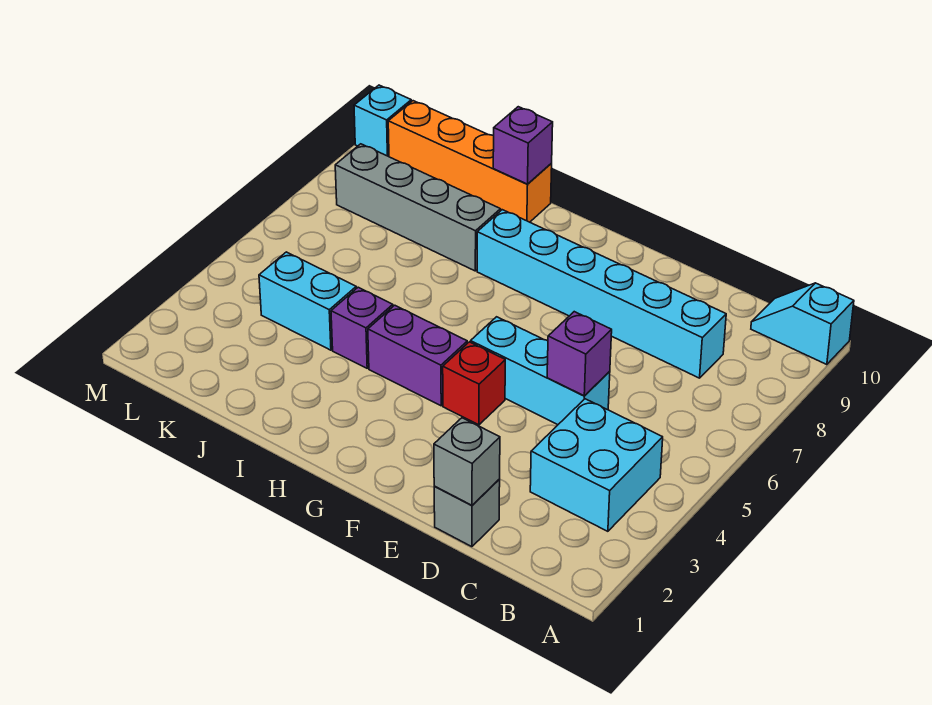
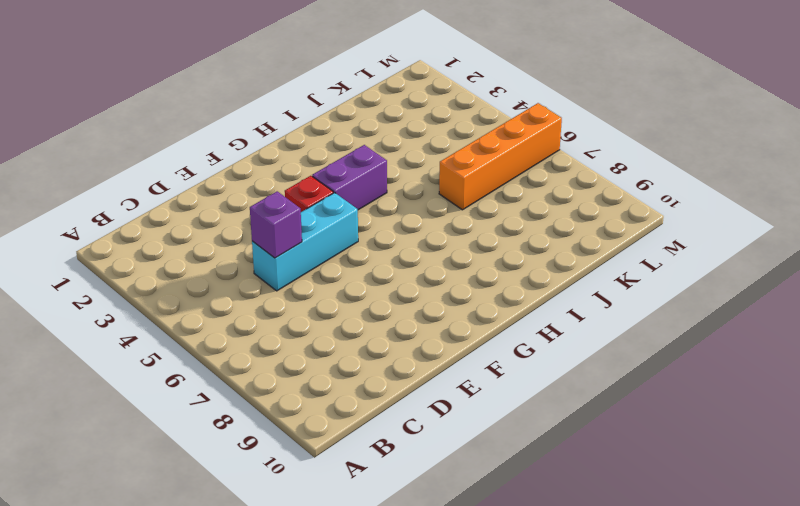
orange brick J6:M6 level 1 -> orange brick I10:L10 level 1
none -> cyan slope A10:B10 level 1 top A
none -> cyan brick B3:C4 level 1
none -> cyan brick C8:H8 level 1

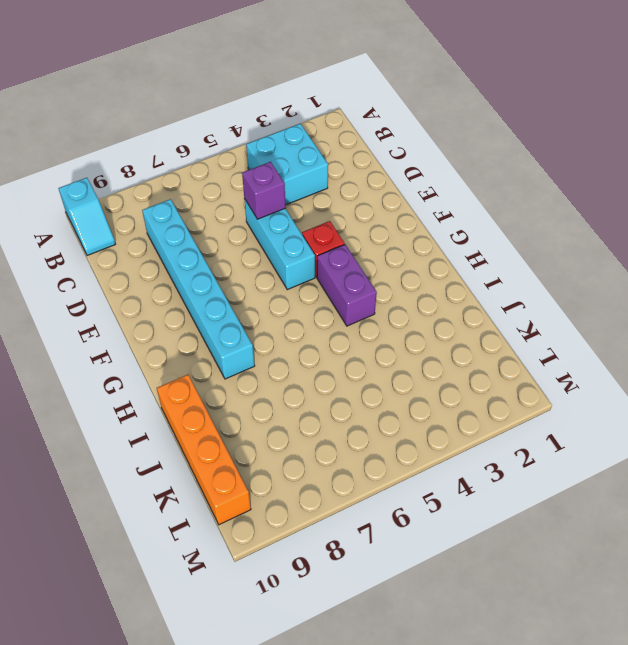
none -> grey brick D1 level 1
none -> purple brick I4 level 1
none -> grey brick I8:L8 level 1

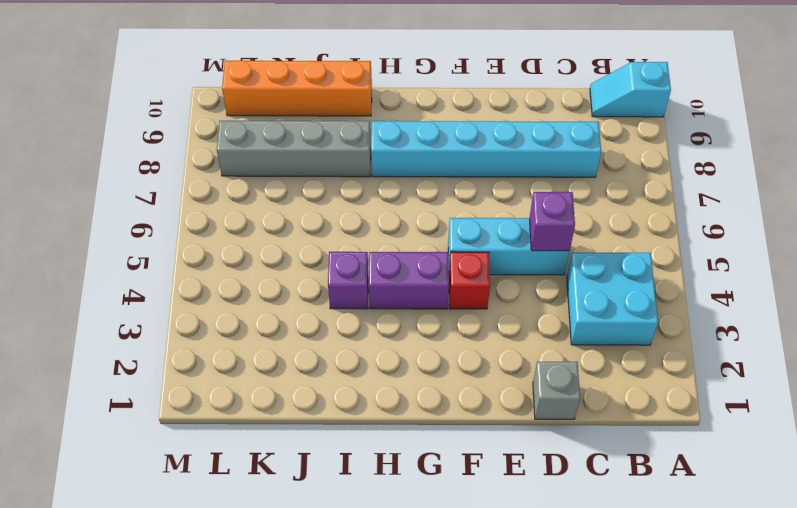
none -> cyan brick J4:K4 level 1
none -> cyan brick M10 level 1
none -> grey brick D1 level 2

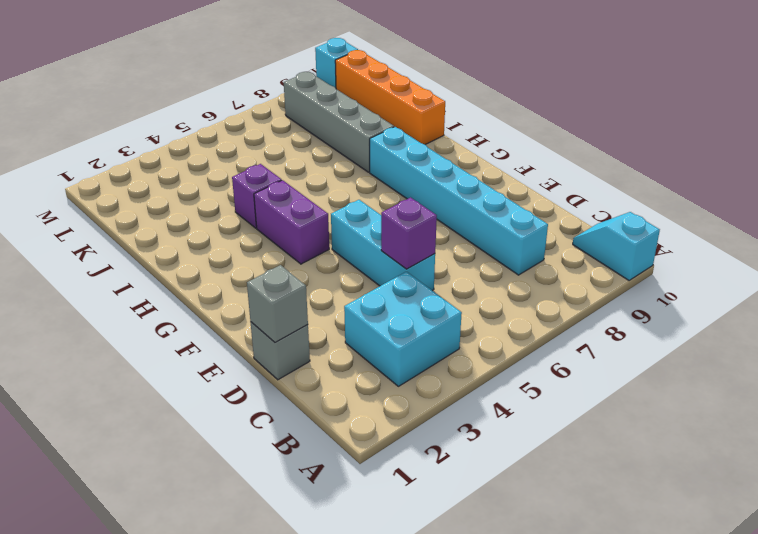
none -> red brick F4 level 1
none -> cyan brick J4:K4 level 1
none -> purple brick I10 level 2

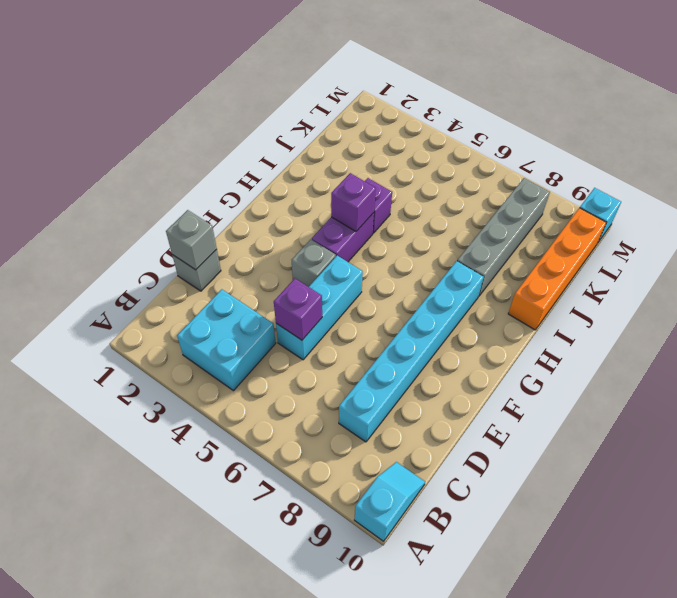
grey brick F4 level 1 -> red brick F4 level 1
purple brick H4 level 2 -> purple brick I10 level 2
none -> cyan brick J4:K4 level 1

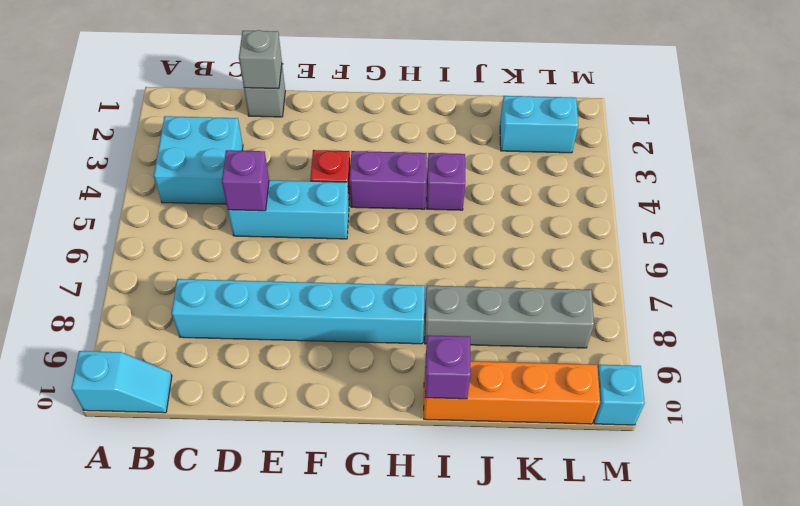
cyan brick K2:L2 level 1 -> cyan brick J4:K4 level 1

